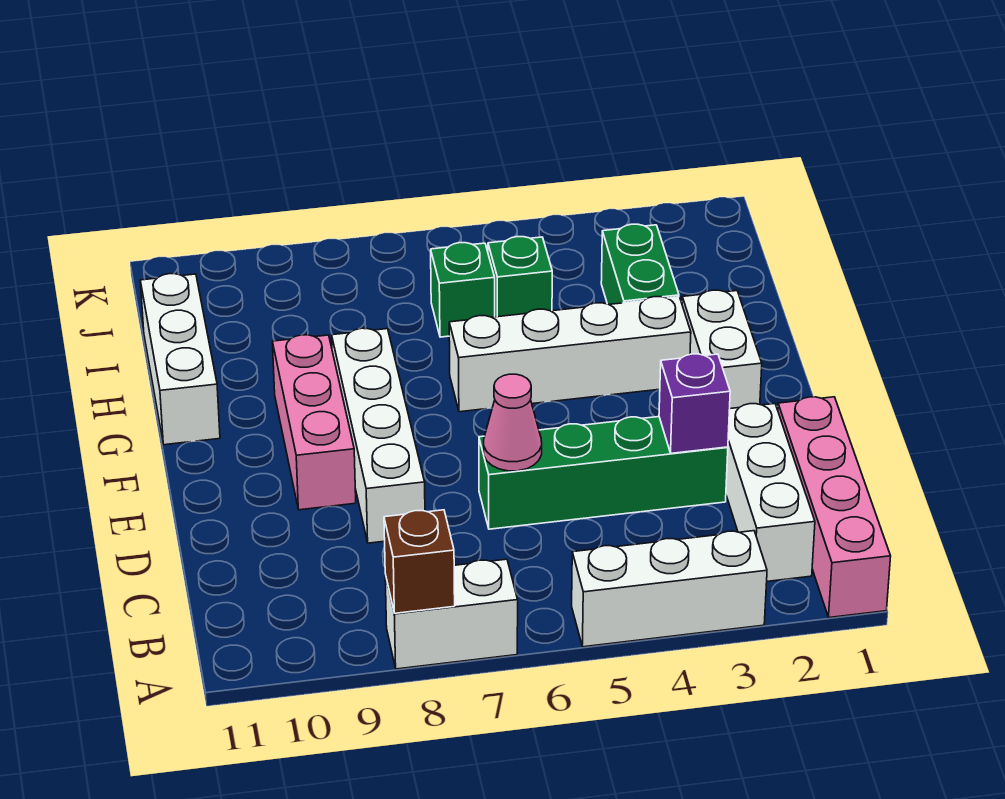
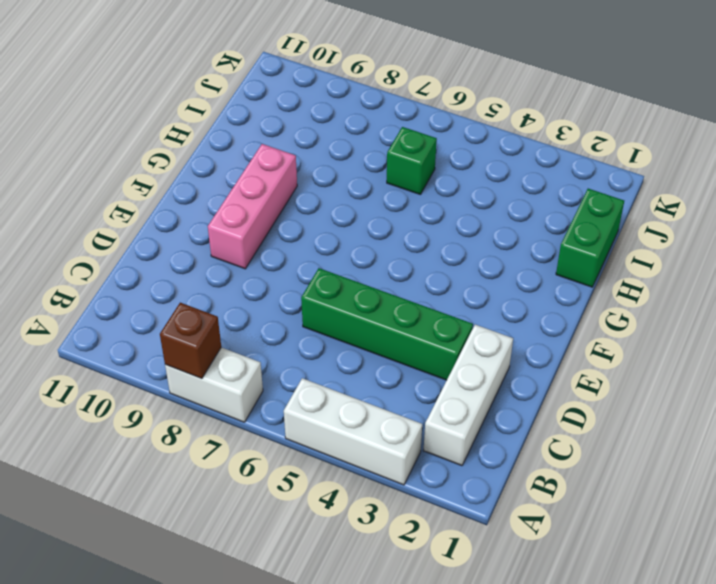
green brick H1:I1 level 1 -> green brick H3:I3 level 1
none -> pink brick A1:D1 level 1
none -> white brick D8:G8 level 1
none -> white brick F2:G2 level 1

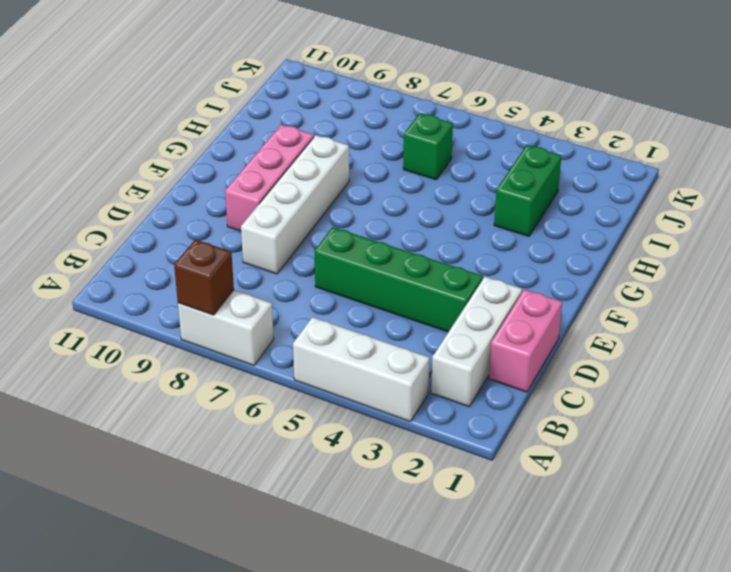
pink brick C1:D1 level 1 -> pink brick A1:D1 level 1
none -> white brick F2:G2 level 1
none -> white brick G3:G6 level 1
none -> white brick G11:I11 level 1

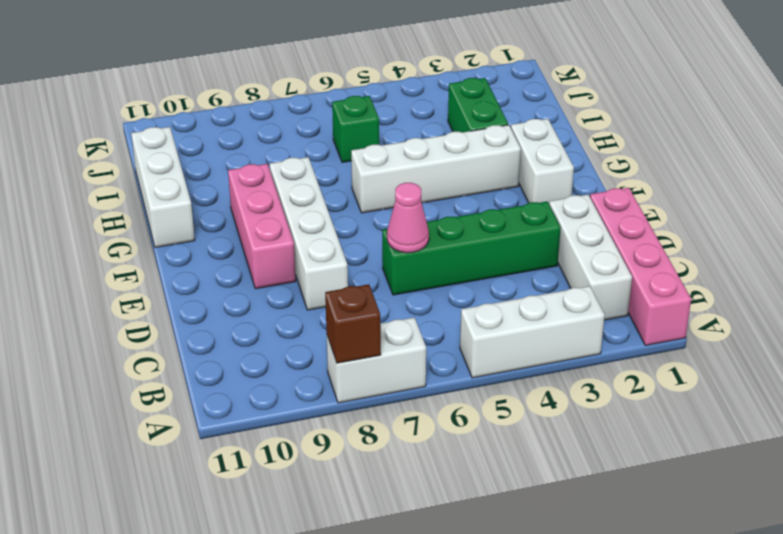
none -> green brick I5 level 1
none -> purple brick D3 level 2

